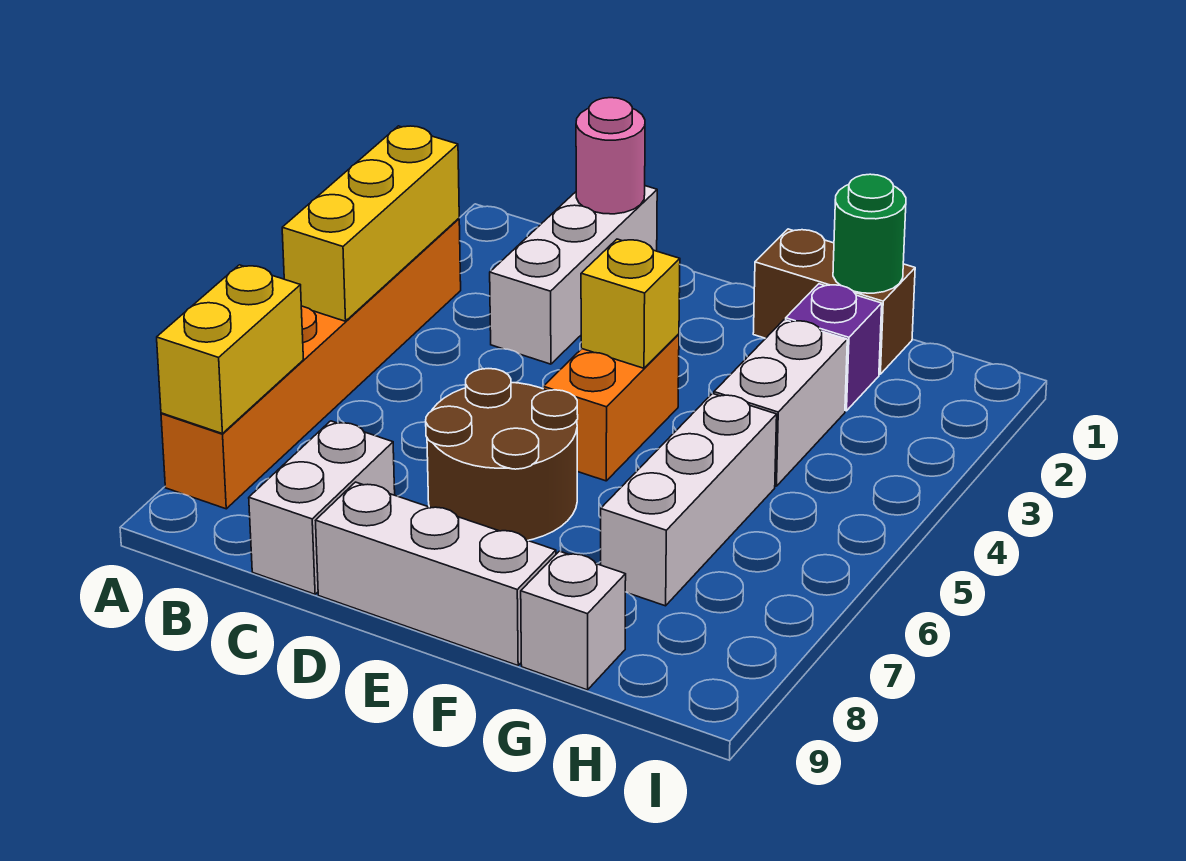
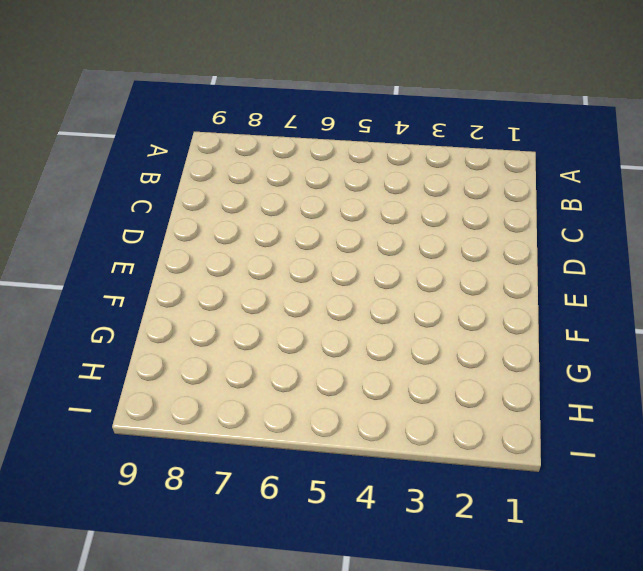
none -> orange brick A3:A8 level 1
none -> white brick C1:C3 level 1
none -> white brick C8:C9 level 1

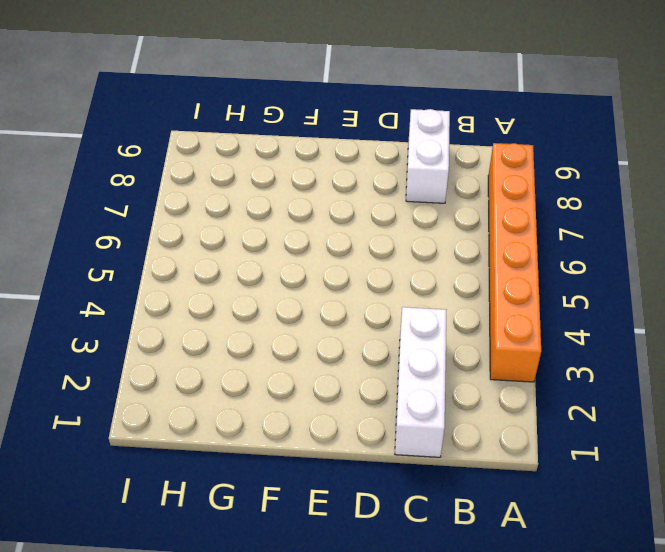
none -> brown round brick D6:E7 level 1
none -> white brick D9:F9 level 1
none -> orange brick E4:E5 level 1

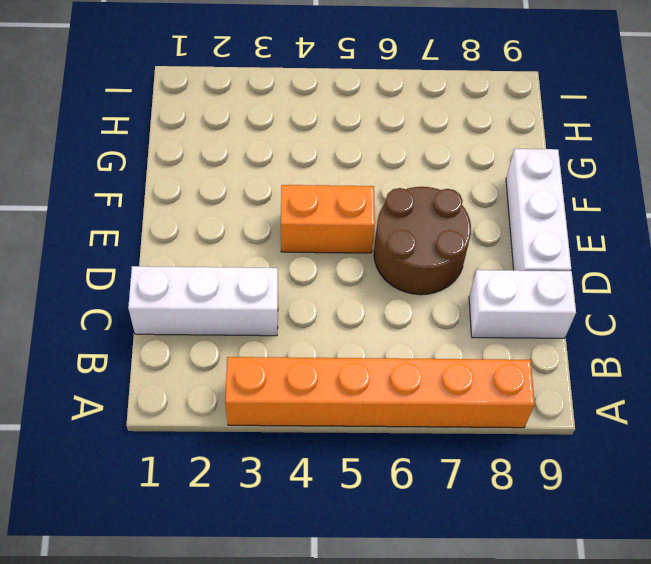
none -> brown brick F1:G1 level 1
none -> purple brick G2 level 1
none -> white brick G3:G4 level 1

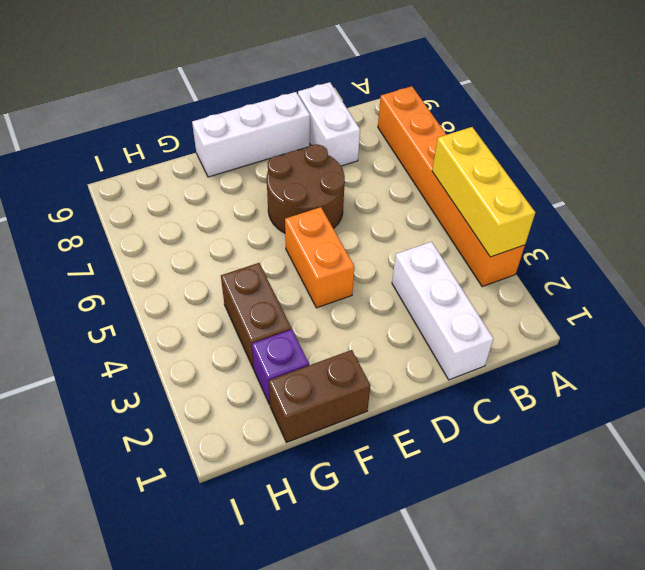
brown brick G3:G4 level 1 -> white brick G3:G4 level 1
none -> white brick G5:G7 level 1
none -> white brick G9 level 1
none -> yellow brick A7:A8 level 2

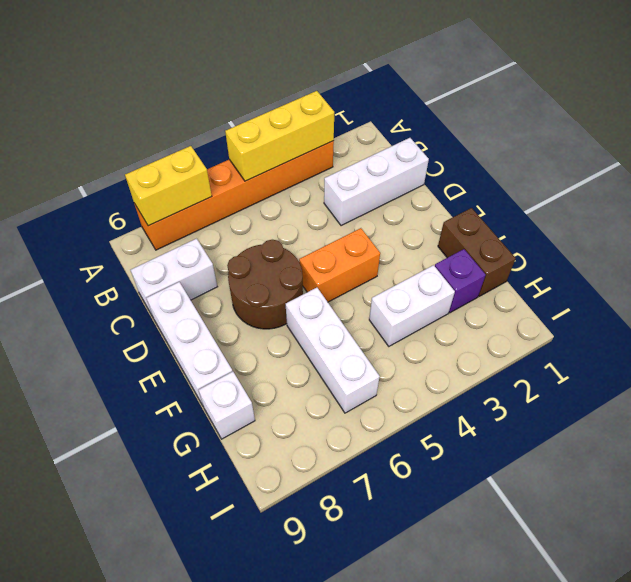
white brick F6:H6 level 1 -> white brick G5:G7 level 1
none -> pink round brick C1 level 2
none -> yellow brick E4 level 2
none -> green round brick G1 level 2

